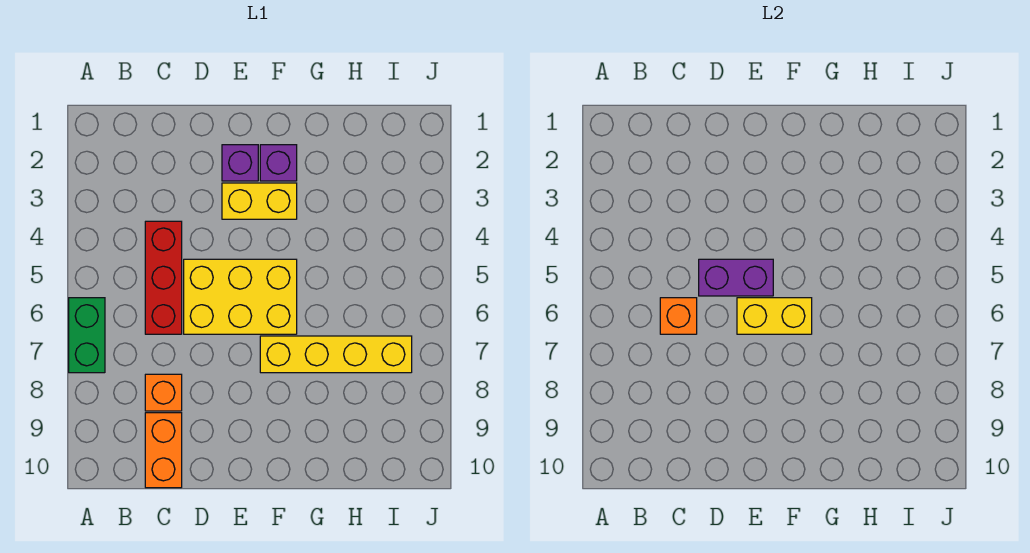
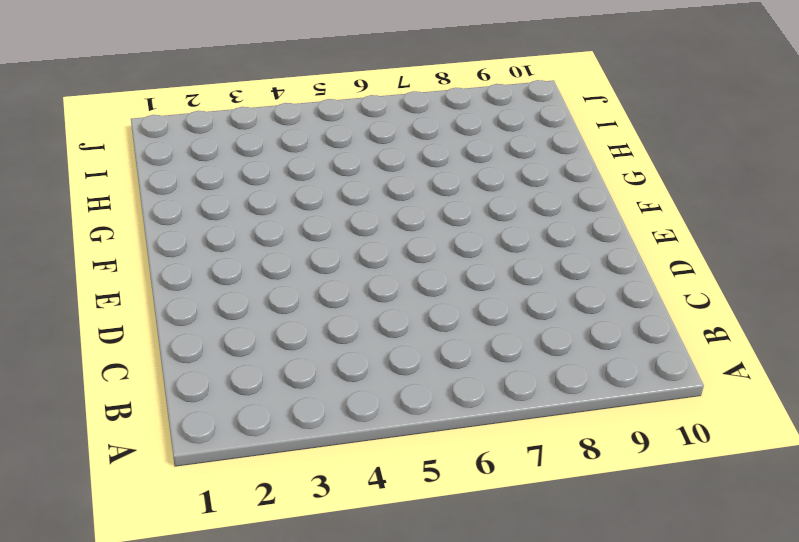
none -> green brick A6:A7 level 1
none -> red brick C4:C6 level 1
none -> orange brick C8 level 1

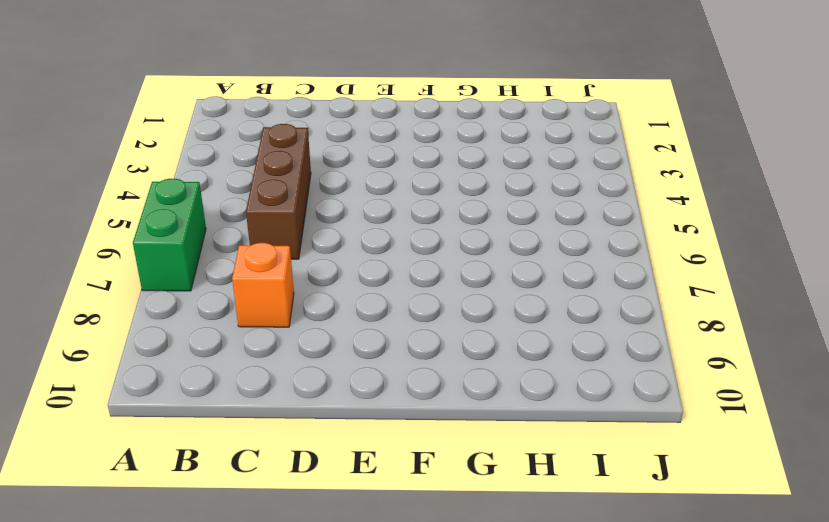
brown brick C4:C6 level 1 -> red brick C4:C6 level 1
none -> orange brick C9:C10 level 1
none -> yellow brick D5:F6 level 1
none -> purple brick E2 level 1

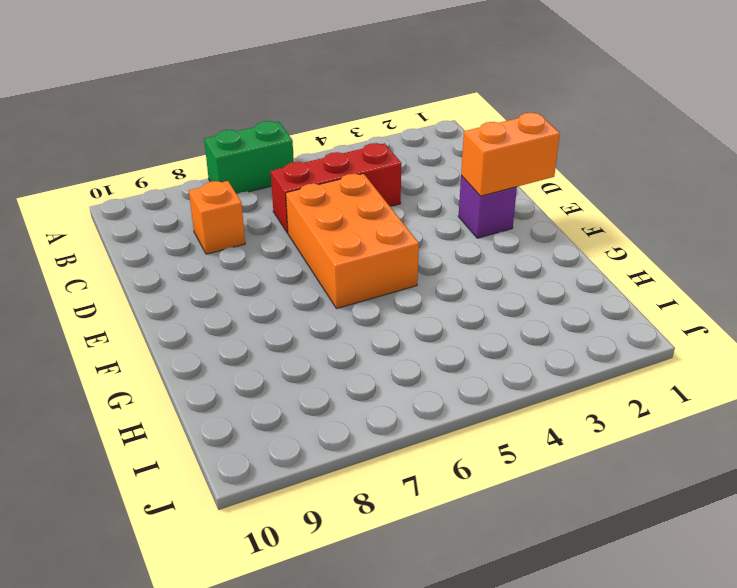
orange brick D5:F6 level 1 -> yellow brick D5:F6 level 1
orange brick E1:E2 level 2 -> orange brick C9:C10 level 1
none -> yellow brick E3:F3 level 1
none -> purple brick F2 level 1
none -> yellow brick F7:I7 level 1

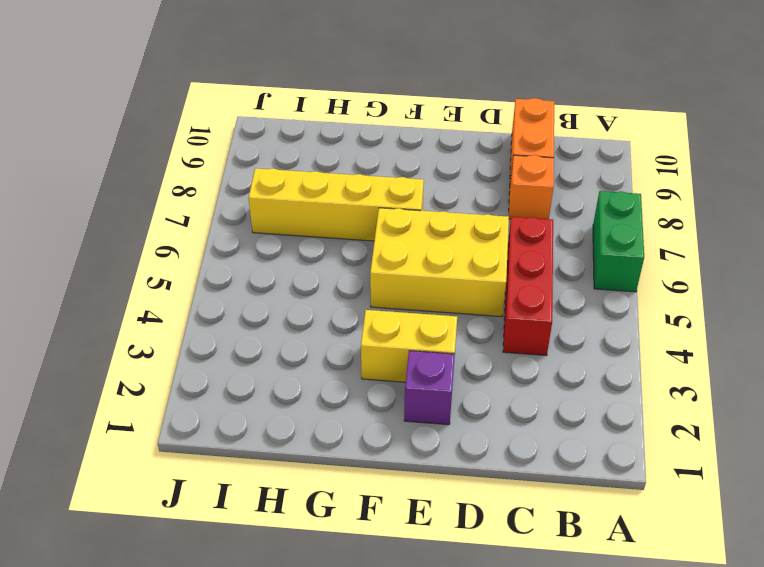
none -> purple brick F2 level 1
none -> orange brick C6 level 2
none -> purple brick D5:E5 level 2

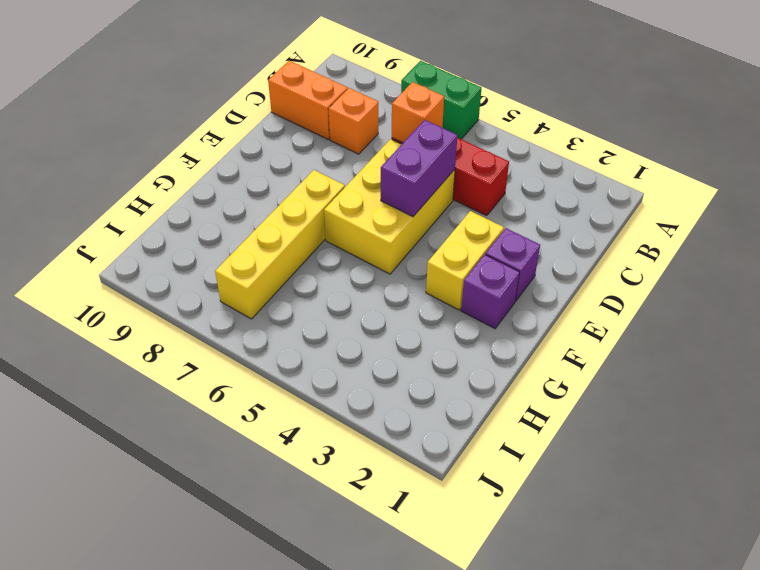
none -> yellow brick E6:F6 level 2

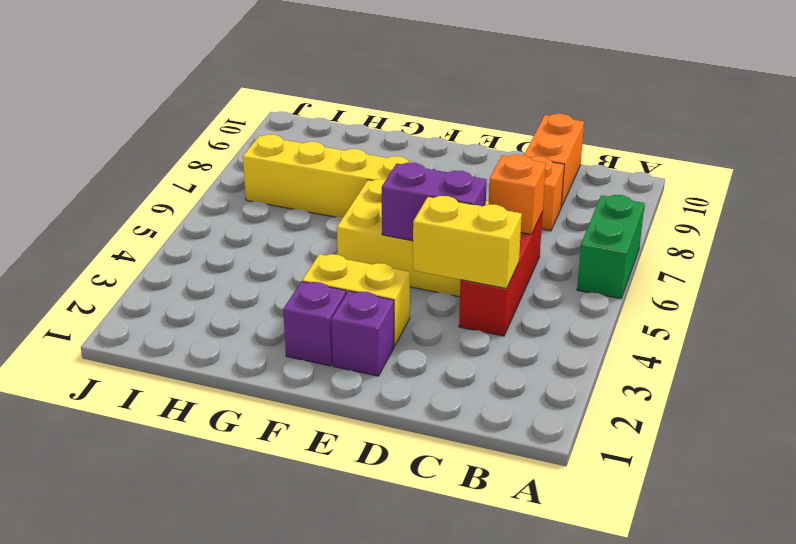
yellow brick C4:D4 level 2 -> yellow brick E6:F6 level 2

